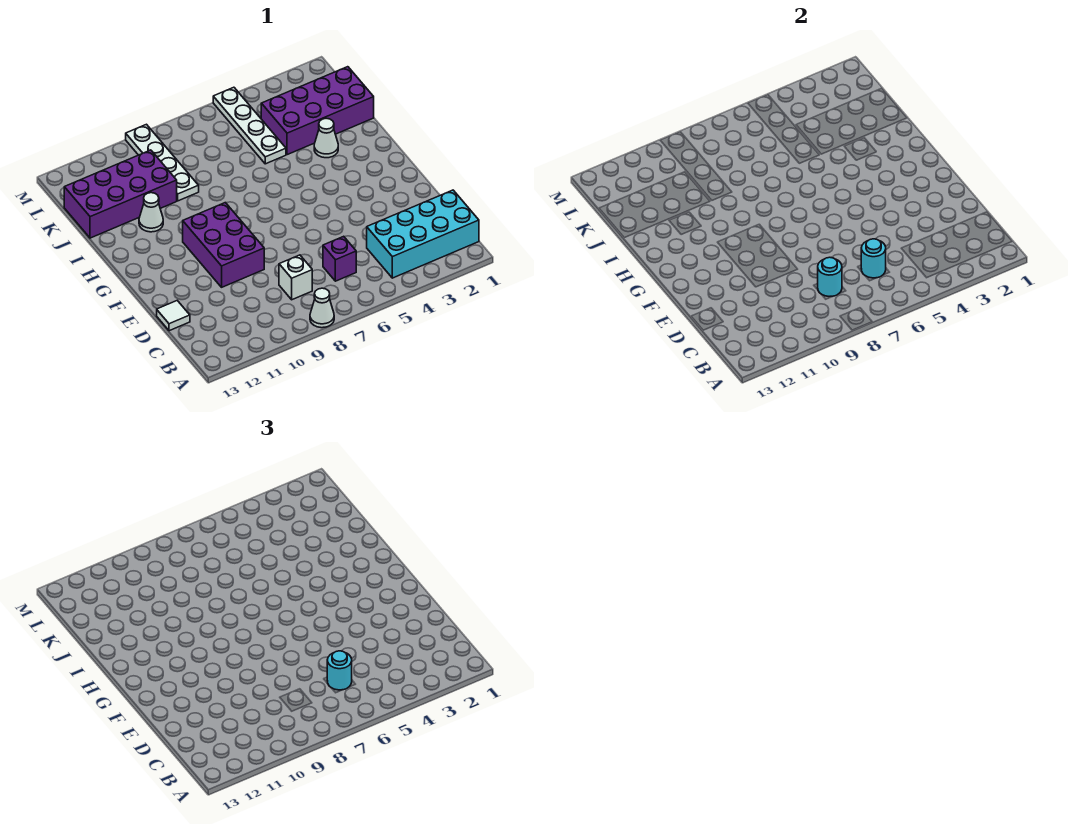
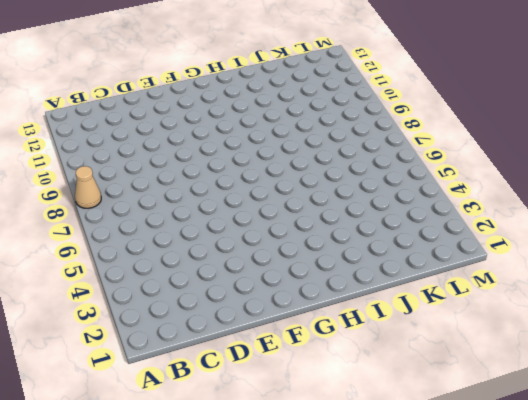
tan cone A8 level 1 -> white cone A8 level 1
none -> cyan brick B1:C4 level 1
none -> purple brick C6 level 1
none -> white brick C8 level 1

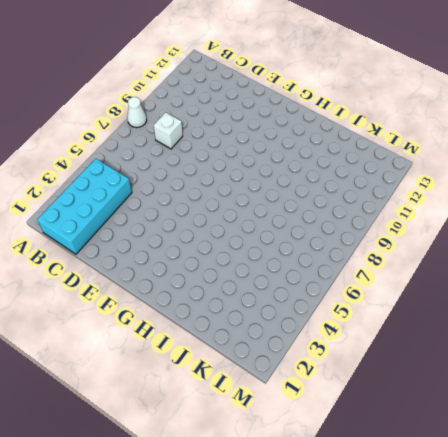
none -> purple brick C6 level 1
none -> white tile D13 level 1
none -> purple brick E9:G10 level 1

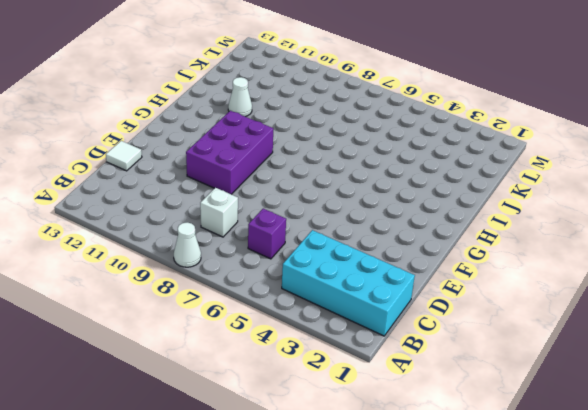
none -> white cone I3 level 1
none -> purple brick J1:K4 level 1
none -> white plate J5:M5 level 1

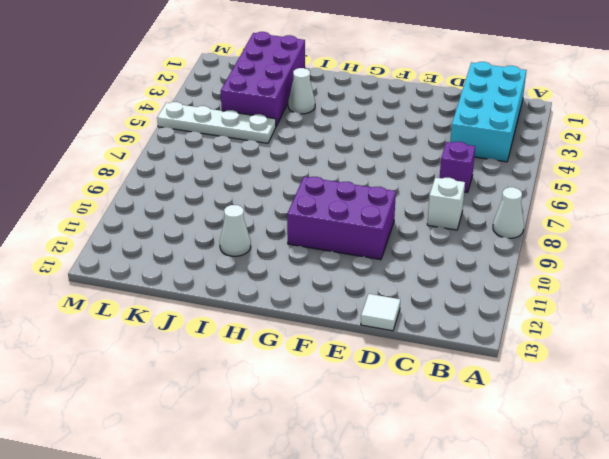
none -> white plate J9:M9 level 1
none -> purple brick J10:K13 level 1
none -> cyan round brick C6 level 2

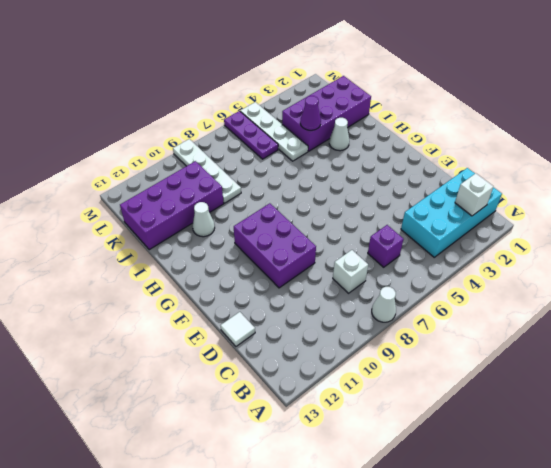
white brick B2 level 2 -> none
purple cone J4 level 2 -> none
purple plate K6:M6 level 1 -> none
none -> cyan round brick C6 level 2
none -> cyan round brick C8 level 2
none -> cyan round brick C6 level 3

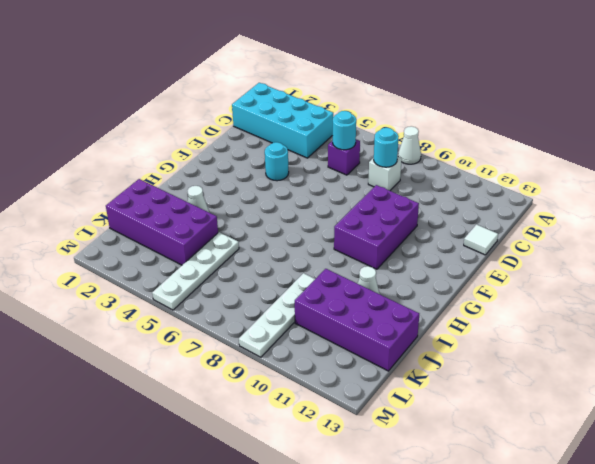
cyan round brick E4 level 1 -> cyan round brick C6 level 3

